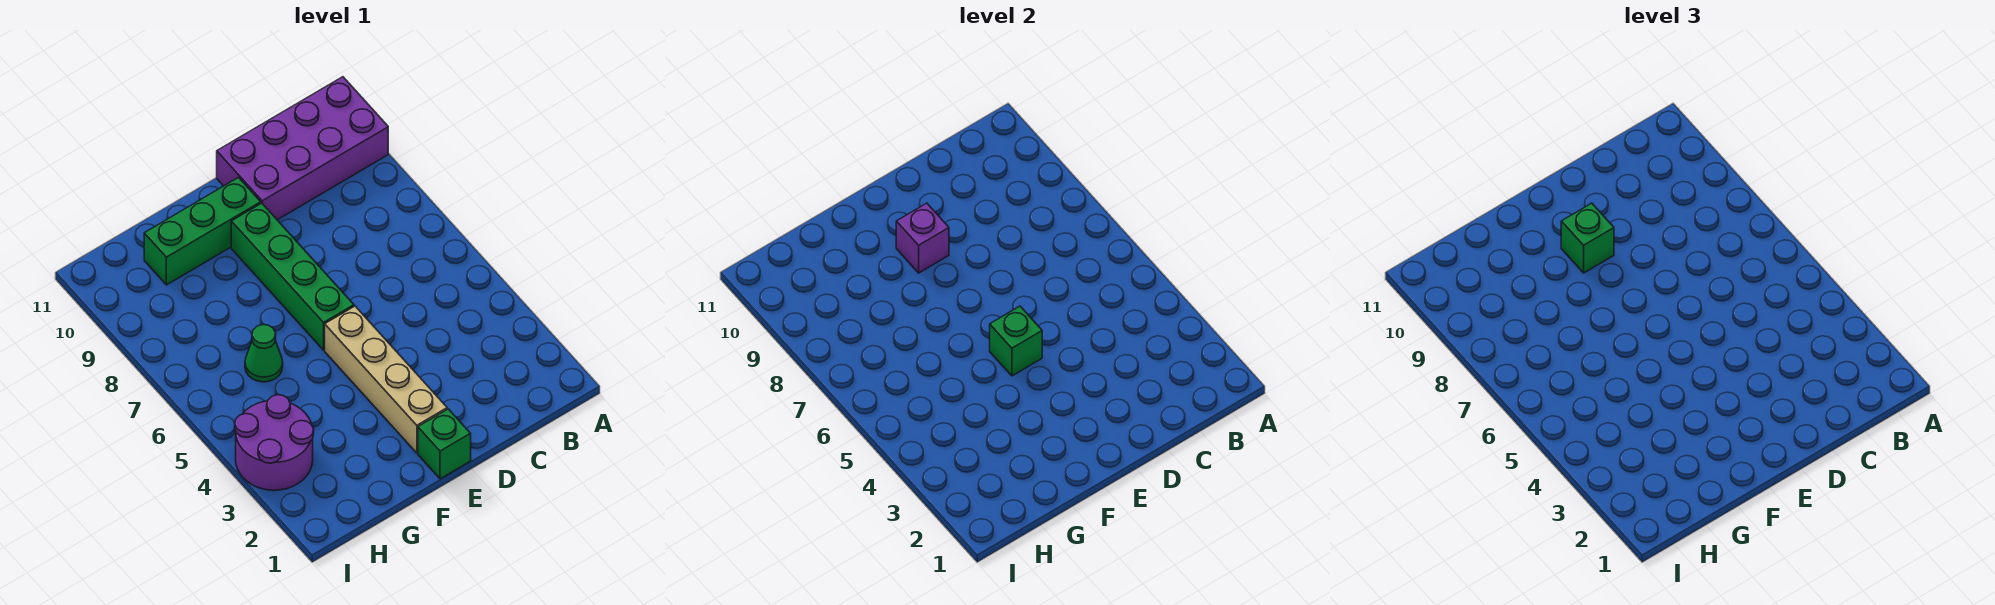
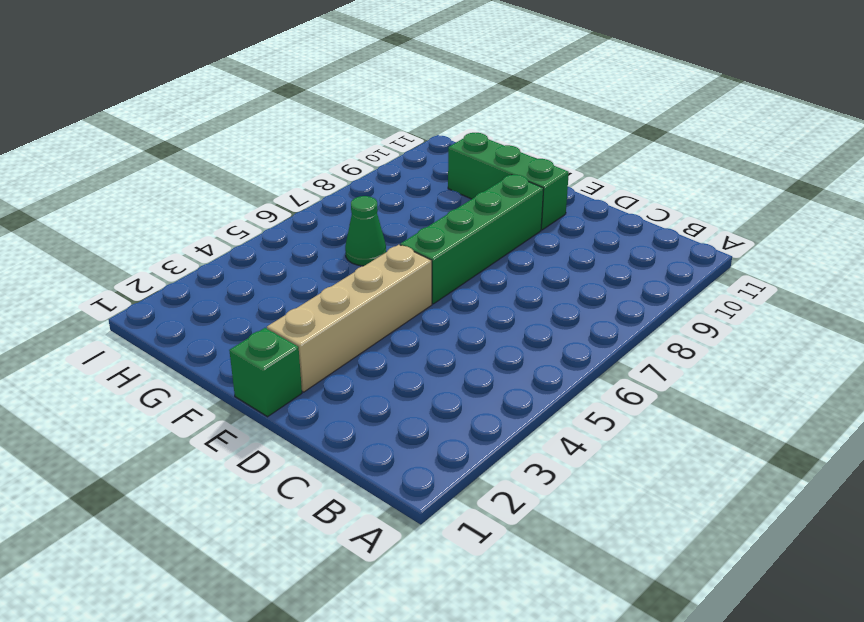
none -> purple brick A10:D11 level 1
none -> purple round brick H3:I4 level 1

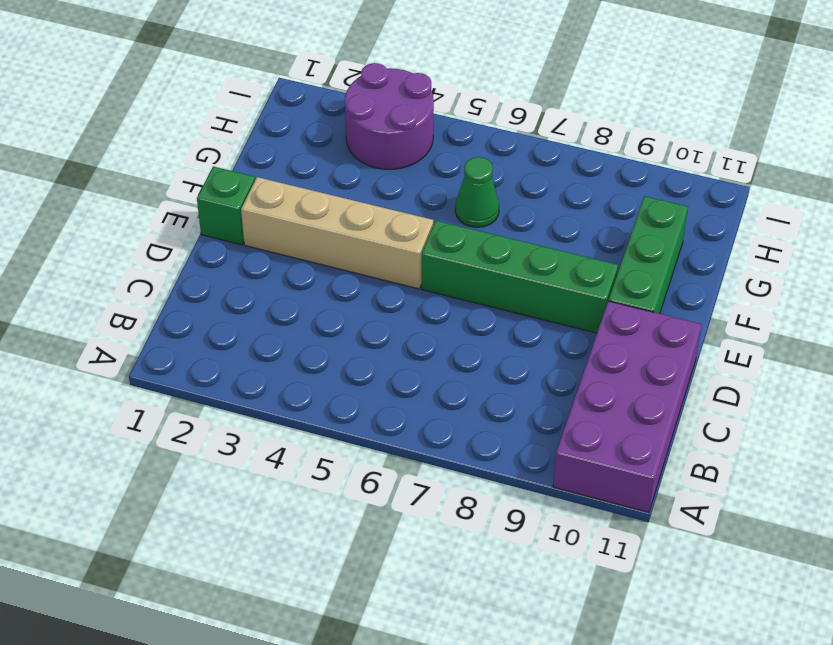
none -> green brick E5 level 2
none -> purple brick E9 level 2

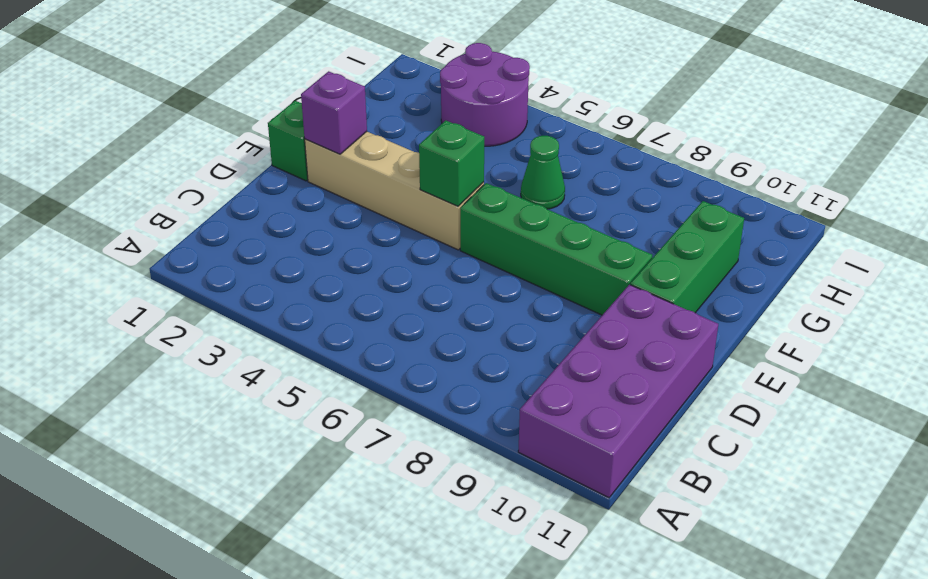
purple brick E2 level 2 -> purple brick E9 level 2
none -> green brick E9 level 3

